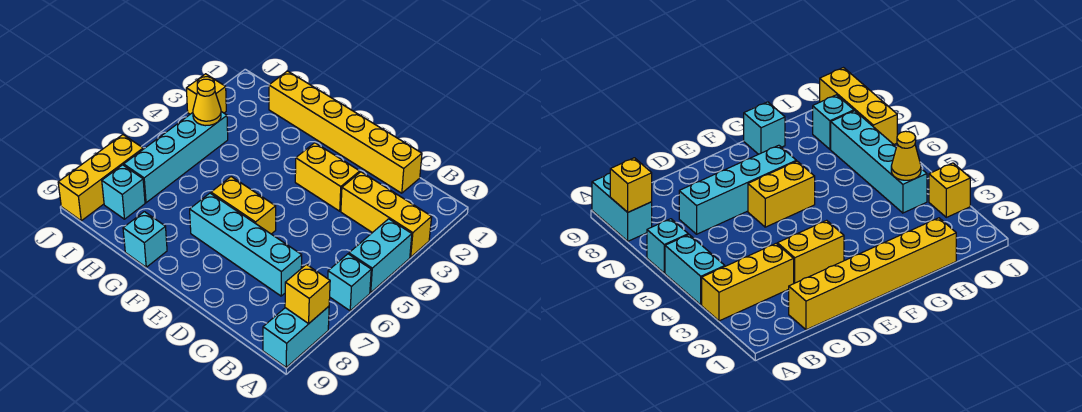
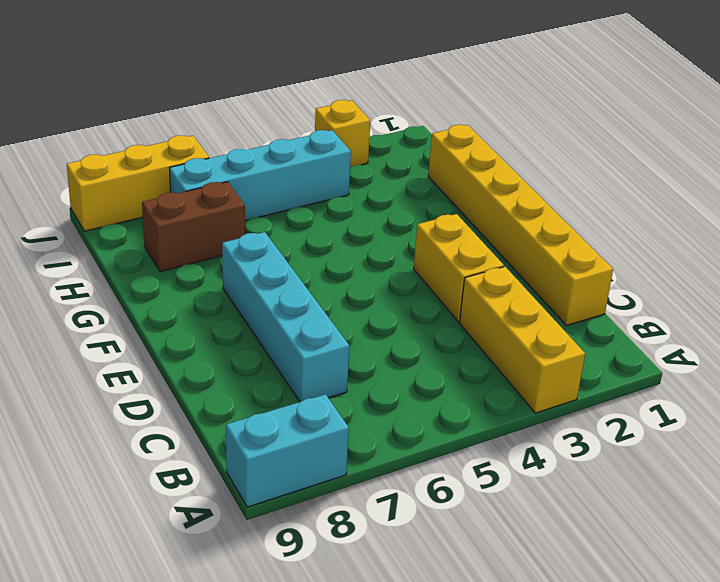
brown brick H7:H8 level 1 -> none
none -> cyan brick A4:A5 level 1
none -> cyan brick A6 level 1
none -> yellow brick E6:F6 level 1

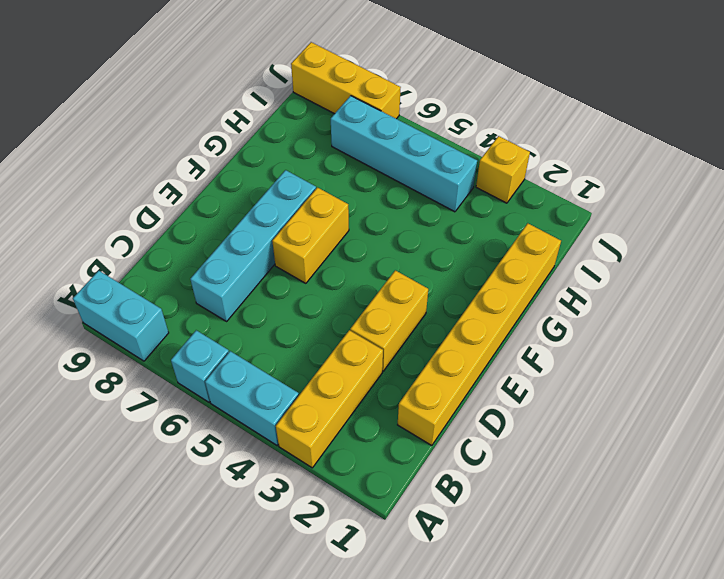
none -> cyan brick G9 level 1
none -> cyan brick I8 level 1
none -> yellow brick A8 level 2

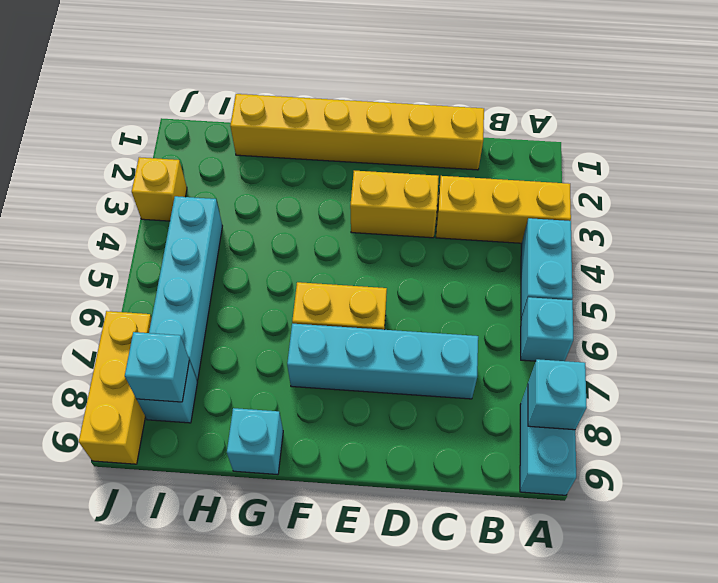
cyan brick A8 level 2 -> yellow brick A8 level 2
cyan brick I8 level 2 -> none
none -> yellow cone I4 level 2

